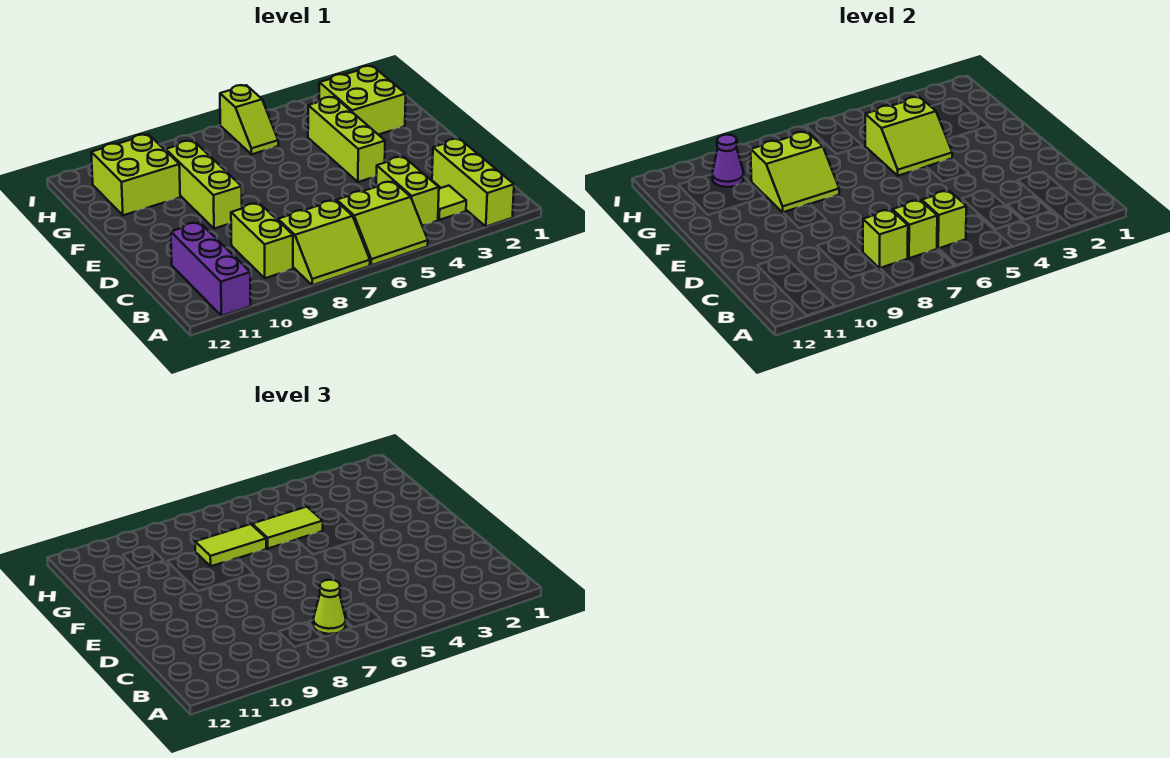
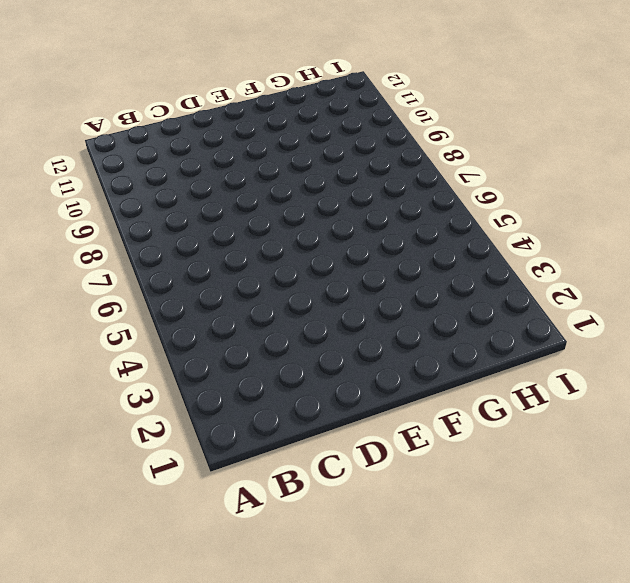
none -> lime brick A2:C2 level 1
none -> lime slope A5:B6 level 1 top B
none -> lime slope A7:B8 level 1 top B

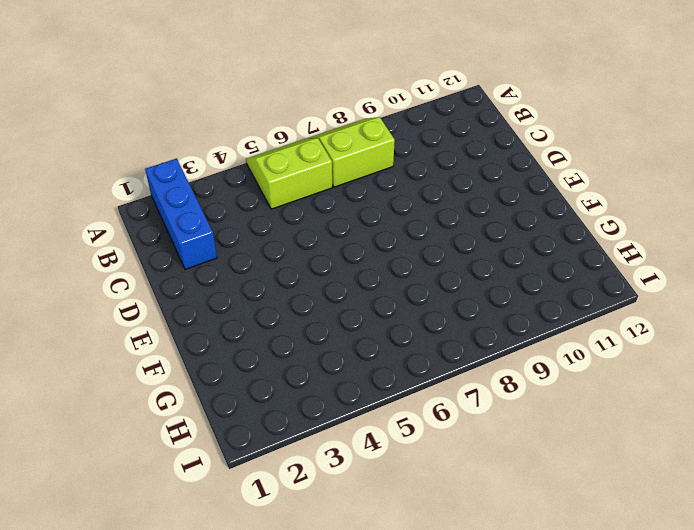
blue brick A2:C2 level 1 -> lime brick A2:C2 level 1
none -> purple brick A11:C11 level 1
none -> lime tile B3 level 1
none -> lime brick B4:C4 level 1

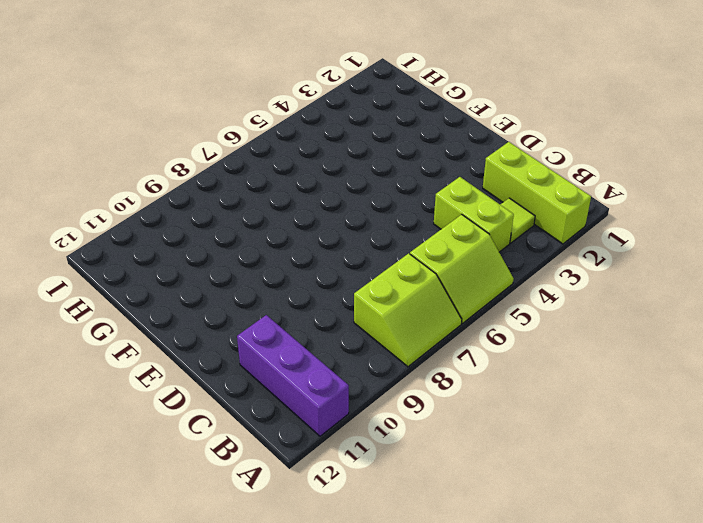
none -> lime brick B9:C9 level 1
none -> lime brick E4:G4 level 1
none -> lime brick E9:G9 level 1

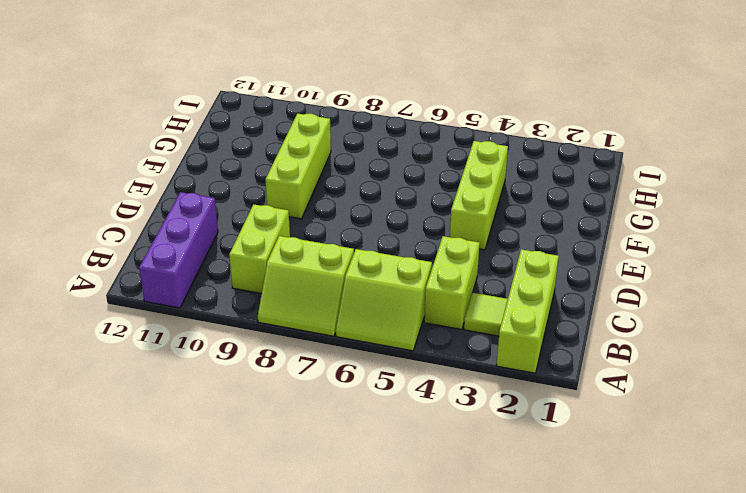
none -> lime brick G2:H3 level 1
none -> lime brick G10:H11 level 1
none -> lime slope H6:I6 level 1 top I

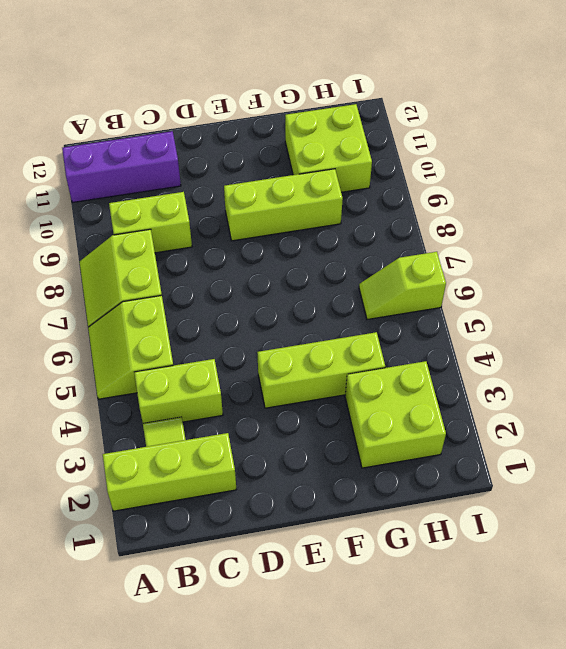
none -> lime brick B6 level 2
none -> lime brick B7 level 2
none -> lime brick B8 level 2

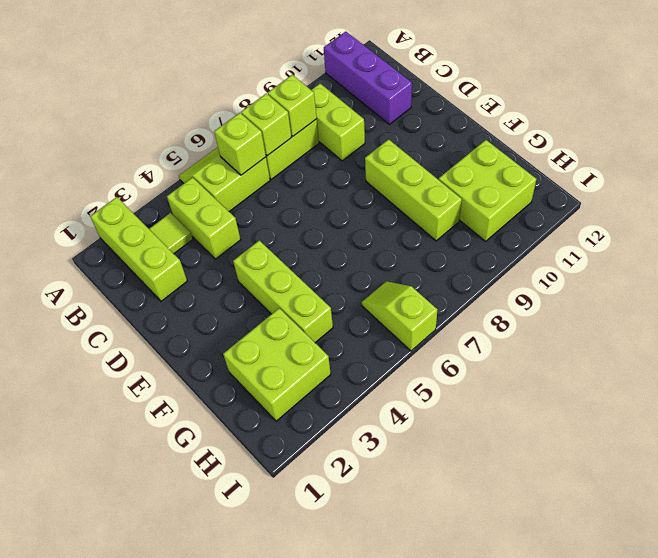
none -> lime slope F4:G5 level 2 top G
none -> lime slope F8:G9 level 2 top G
none -> purple cone H10 level 2

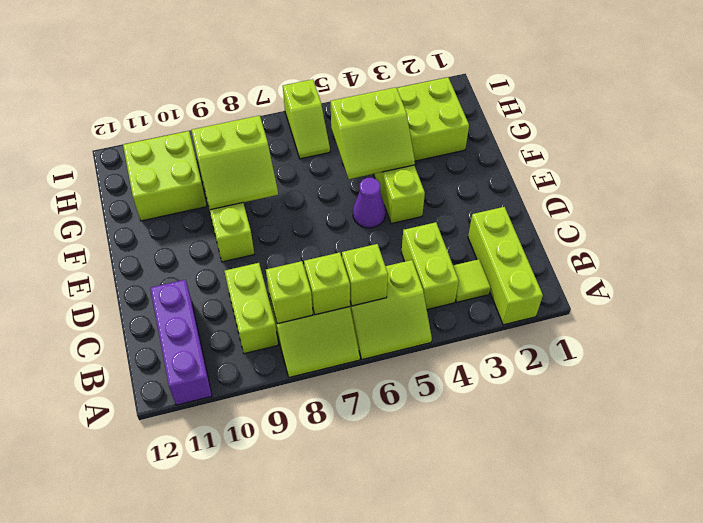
purple cone E5 level 1 -> purple cone H10 level 2
none -> lime cone B7 level 3
none -> lime tile G5:G6 level 3
none -> lime tile G7:G8 level 3

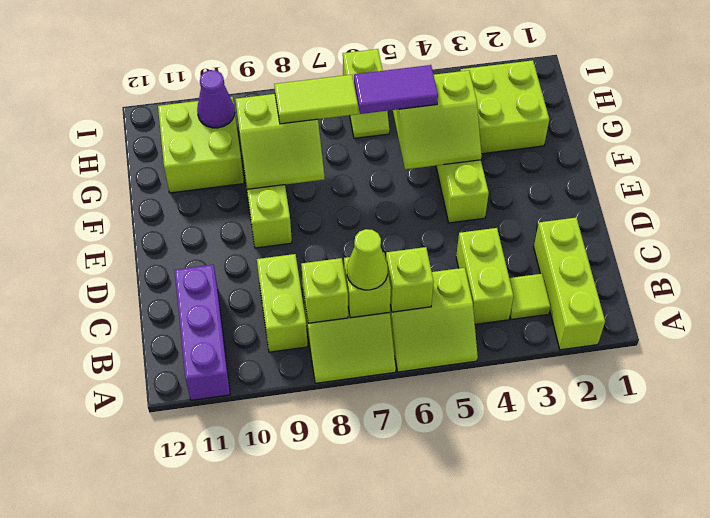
purple tile G5:G6 level 3 -> lime tile G5:G6 level 3

